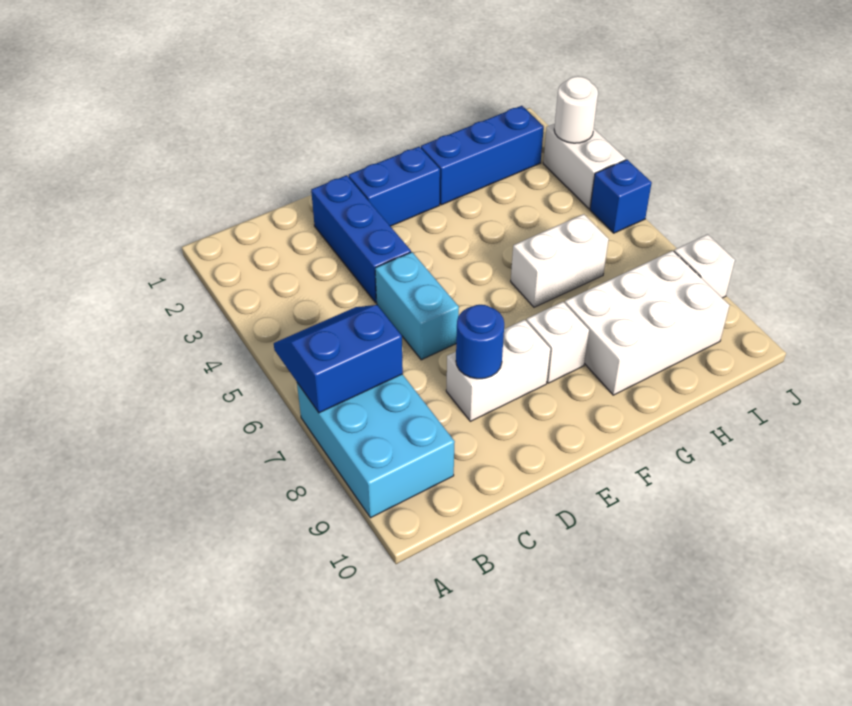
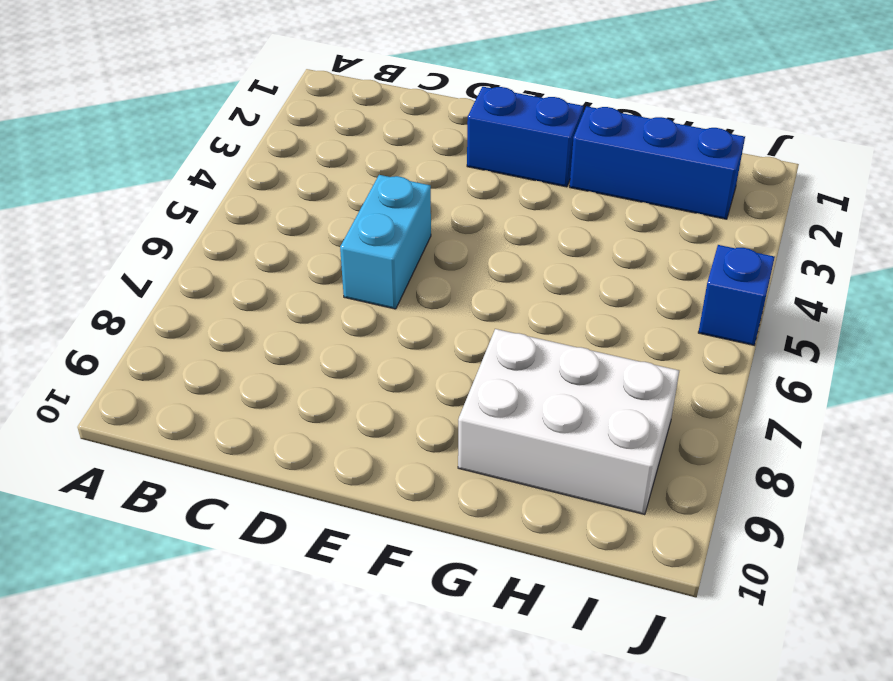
none -> cyan brick A7:B9 level 1
none -> blue brick D2:D4 level 1
none -> white brick D8:E8 level 1

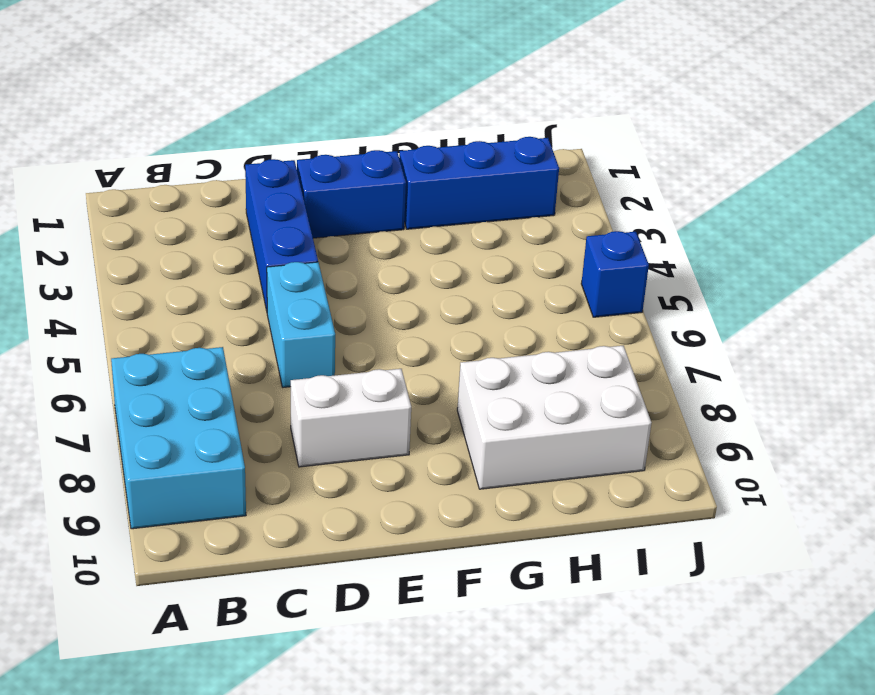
none -> white brick F8 level 1
none -> white brick G6:H6 level 1
none -> white brick J3:J4 level 1

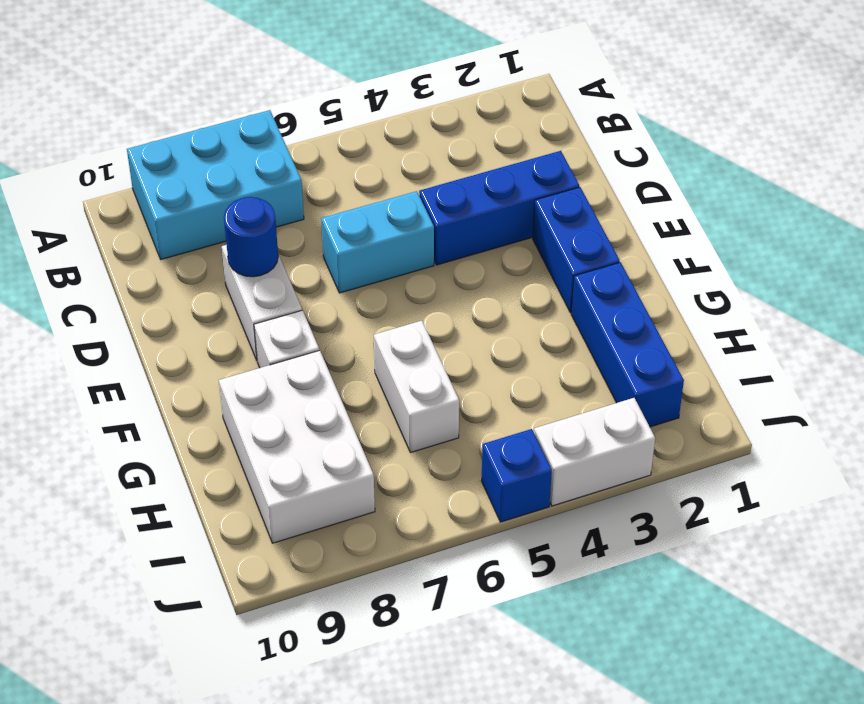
none -> white brick J8 level 1
none -> blue slope A6:B7 level 2 top 7
none -> white round brick J3 level 2

